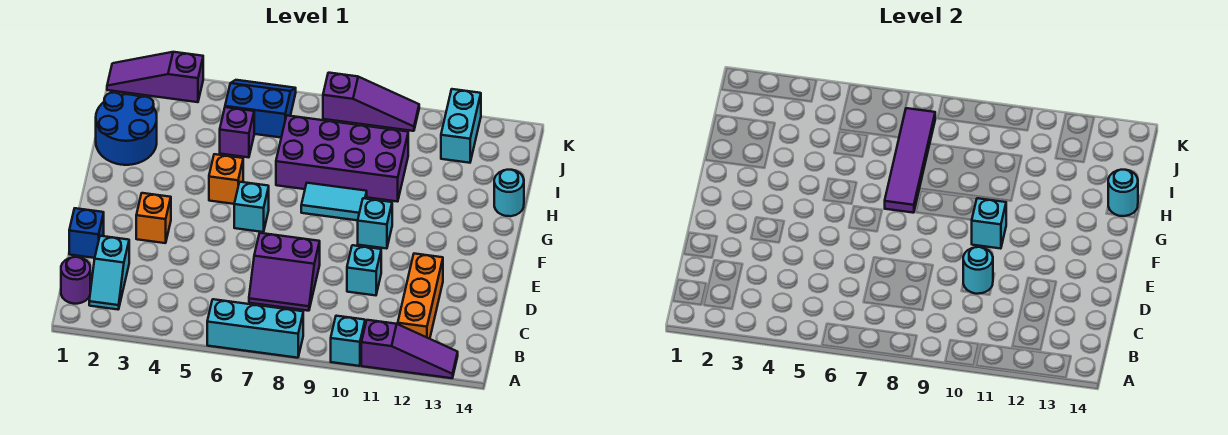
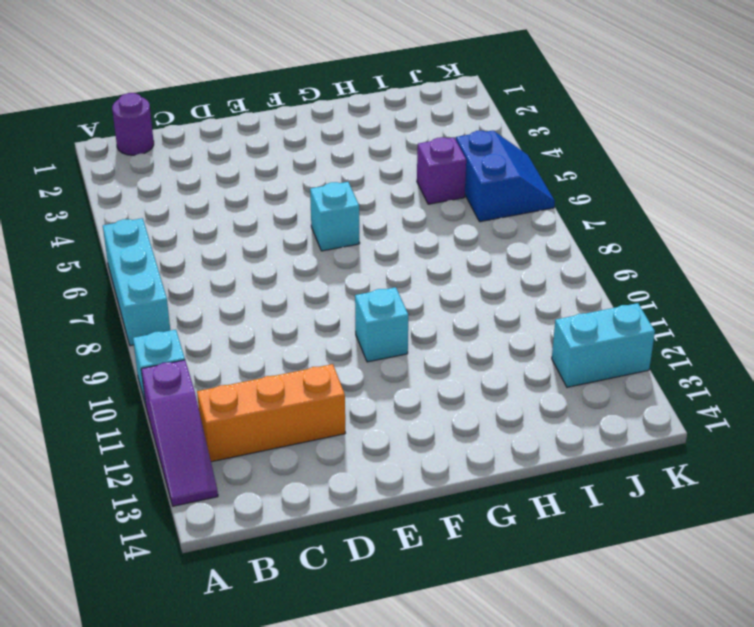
none -> cyan slope B2:C2 level 1 top C
none -> purple slope C7:D8 level 1 top D
none -> blue brick D1 level 1

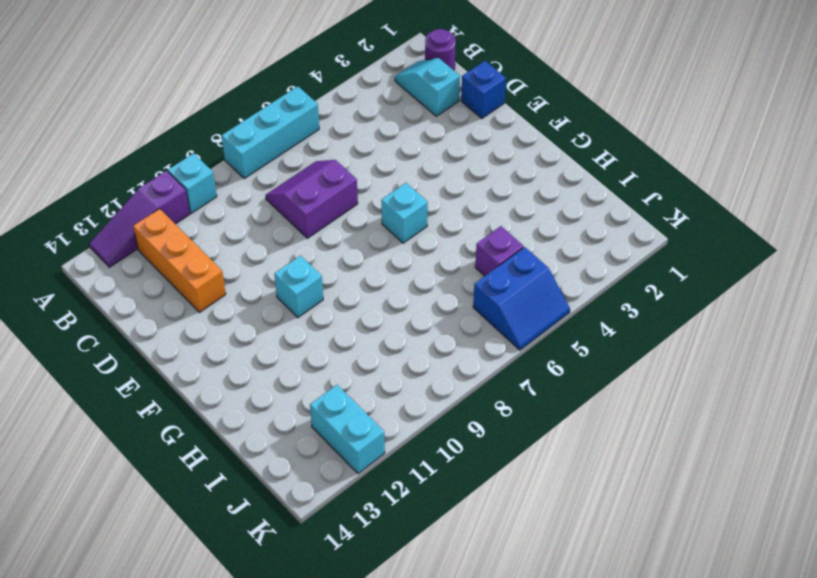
none -> cyan brick D10 level 1
none -> orange brick E3 level 1
none -> orange brick G5 level 1

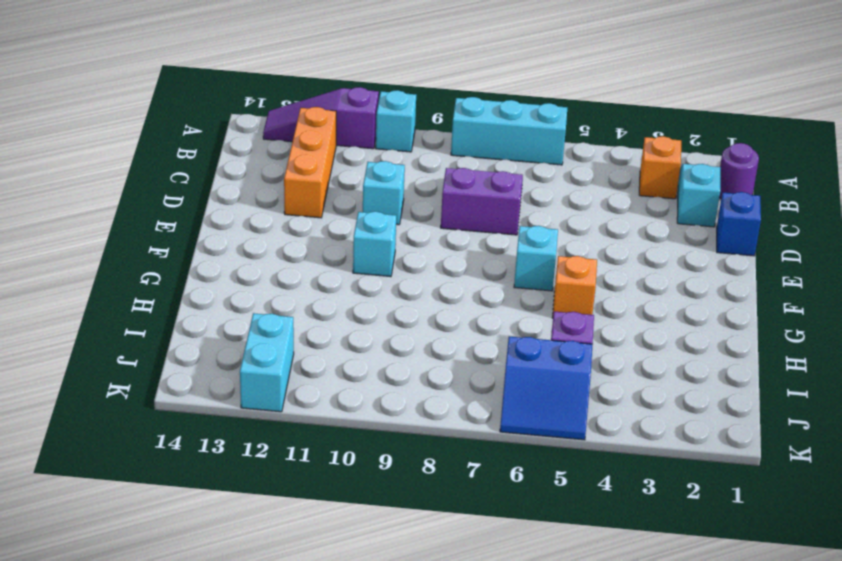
orange brick B3 level 1 -> orange brick E3 level 1
none -> cyan tile G8:G9 level 1
none -> blue round brick H1:I2 level 1
none -> purple brick H7:I10 level 1

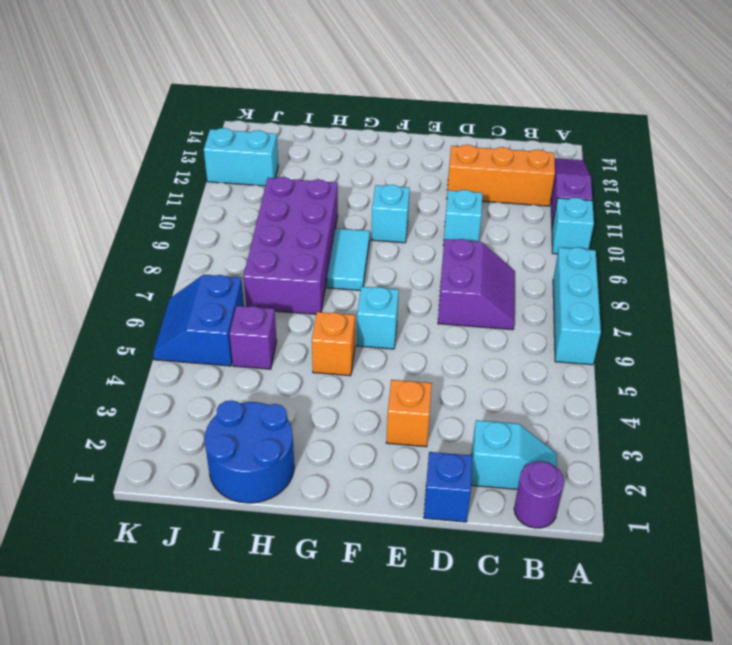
none -> cyan round brick H14 level 1
none -> purple slope K1:K3 level 1 top 3
none -> purple slope K8:K10 level 1 top 8

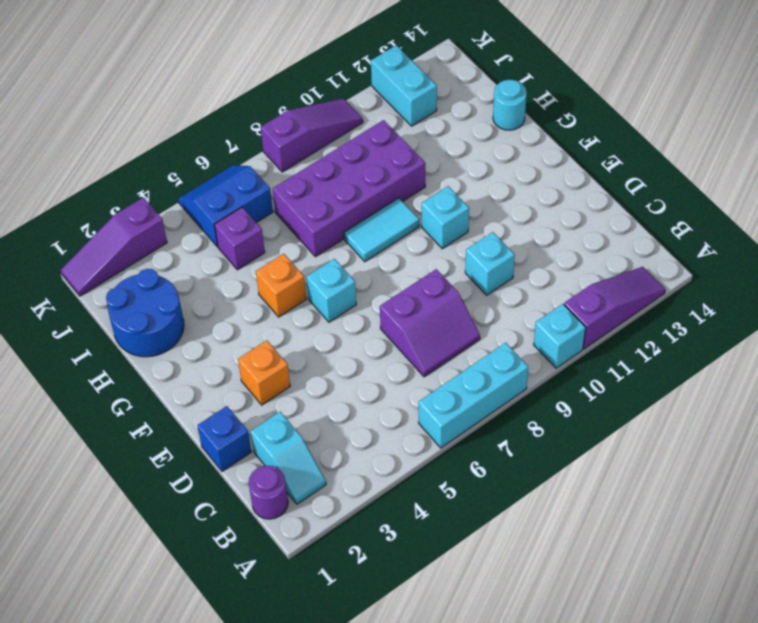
none -> orange brick B12:D12 level 1
none -> cyan round brick D10 level 2
none -> cyan brick F10 level 2

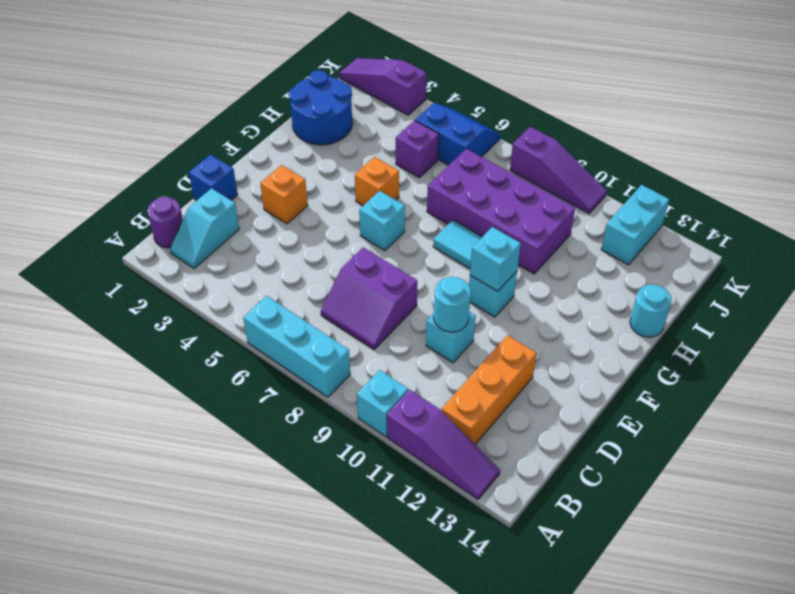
none -> purple tile G7:J7 level 2
none -> cyan round brick H14 level 2

